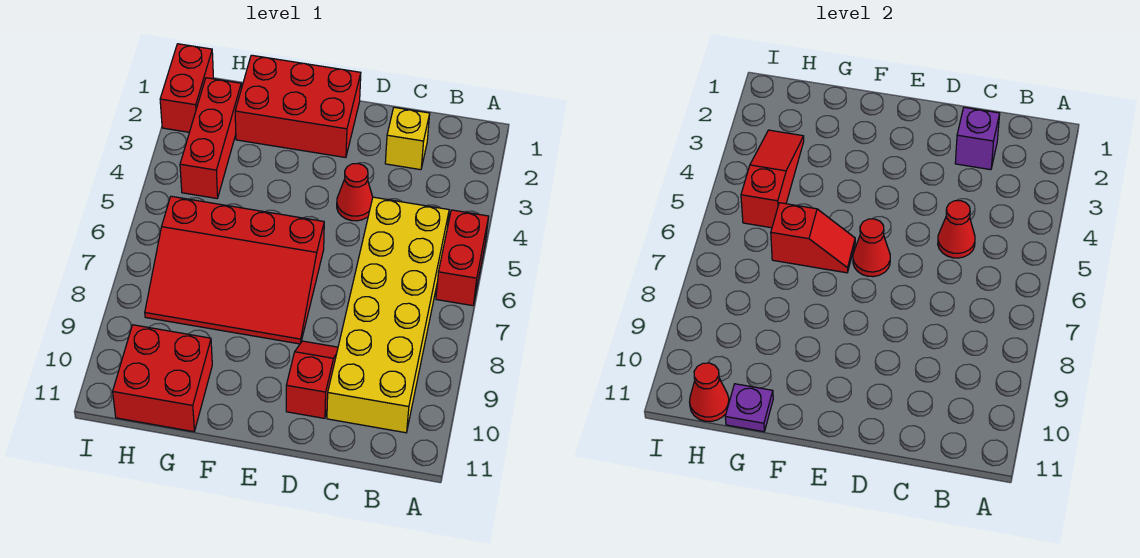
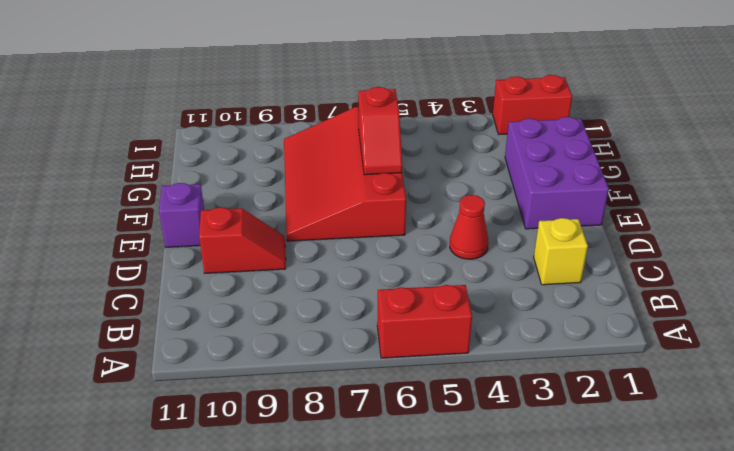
purple brick E1:G2 level 1 -> red brick E1:G2 level 1
purple brick E11 level 1 -> purple brick C2 level 2
none -> yellow brick B5:C10 level 1
none -> red brick G10:H11 level 1
none -> red brick H2:H4 level 1

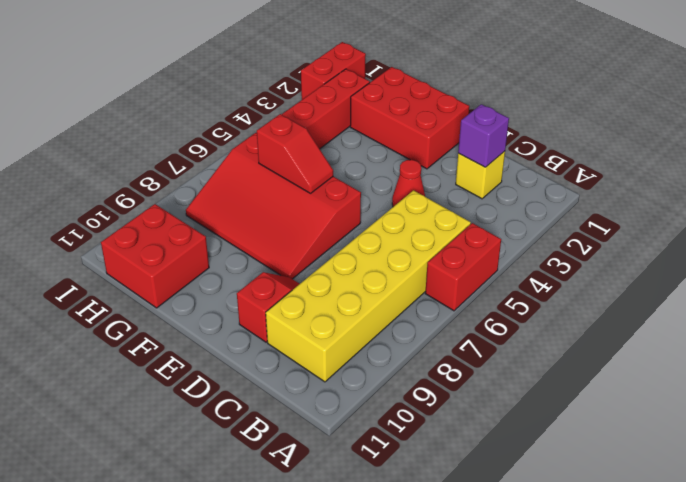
none -> red cone C5 level 2
none -> red cone E6 level 2
none -> purple plate G11 level 2

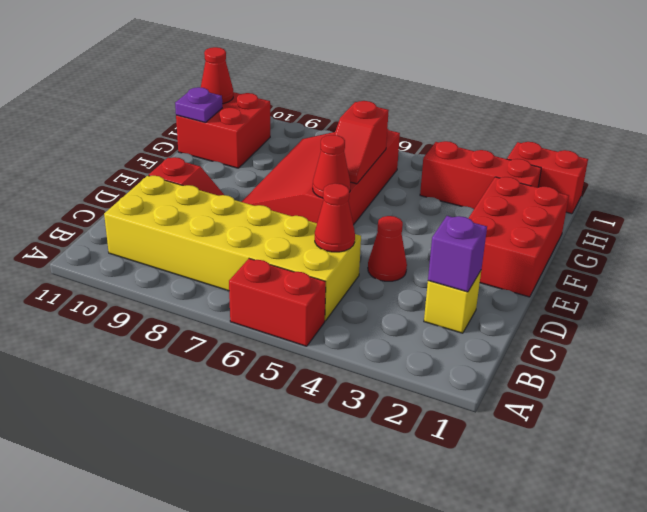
none -> red slope H3:H5 level 2 top 5

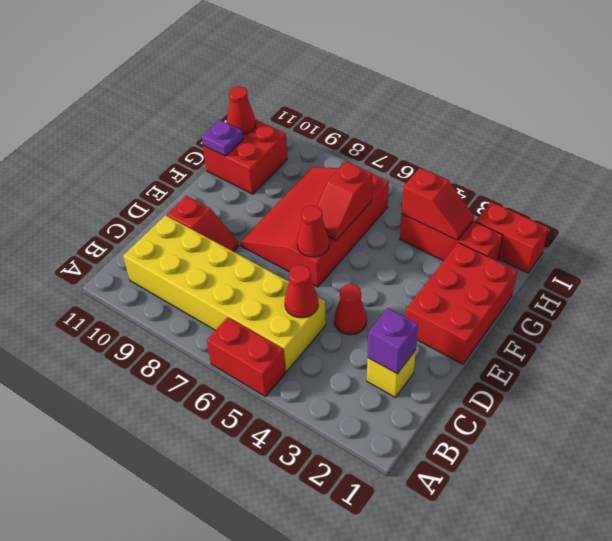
red slope H3:H4 level 2 top 4 -> red slope H3:H5 level 2 top 5

